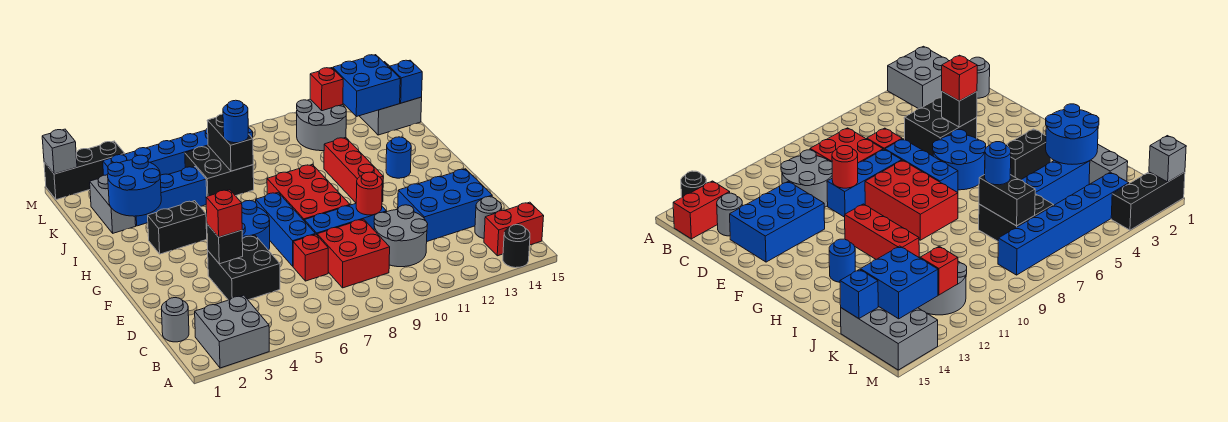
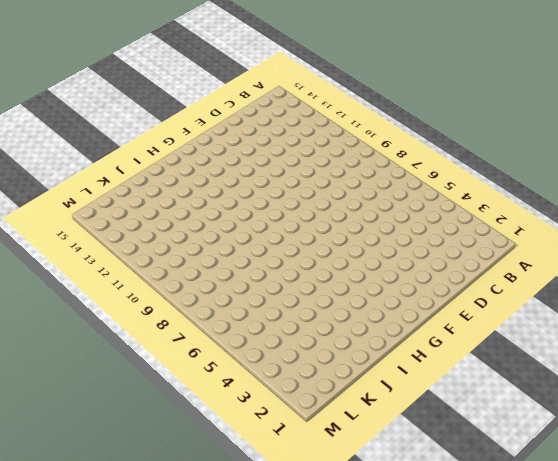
none -> grey brick A2:B3 level 1
none -> black round brick A14 level 1
none -> red brick B14:B15 level 1
none -> grey round brick C1 level 1

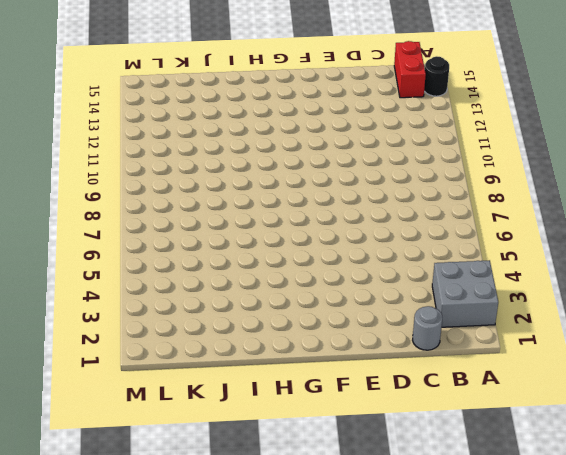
none -> red brick C8:D9 level 1
none -> grey round brick C10:D11 level 1
none -> grey round brick C14 level 1
none -> black brick D4:E5 level 1

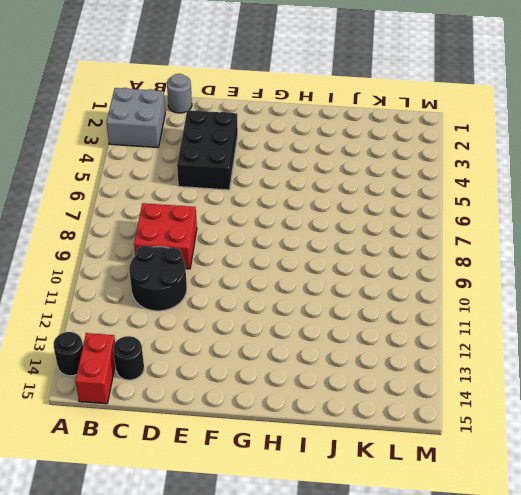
black round brick C10:D11 level 1 -> grey round brick C10:D11 level 1
black round brick C14 level 1 -> grey round brick C14 level 1
black brick D3:E5 level 1 -> black brick D4:E5 level 1
none -> red brick D7 level 1
none -> blue brick D12:E14 level 1
none -> blue brick E7:G7 level 1
none -> blue brick E8:E10 level 1

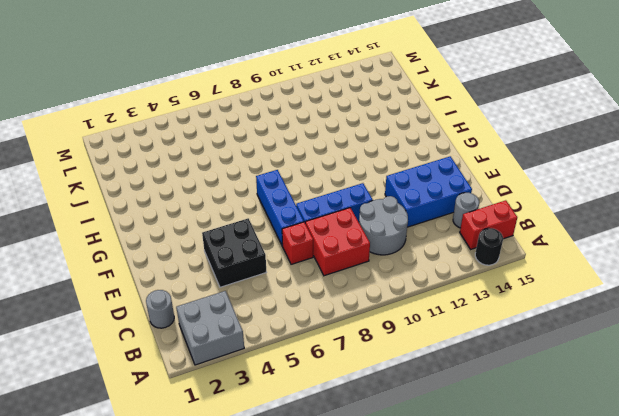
none -> blue round brick F5:G6 level 1
none -> red brick F8:H9 level 1
none -> red brick G11:I11 level 1
none -> black brick H3:H4 level 1

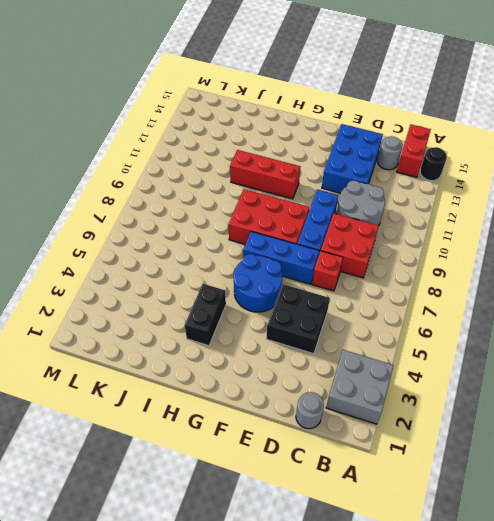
none -> blue round brick H13 level 1
none -> grey brick J2:K2 level 1
none -> blue brick J3:J5 level 1
none -> black brick J6:K7 level 1

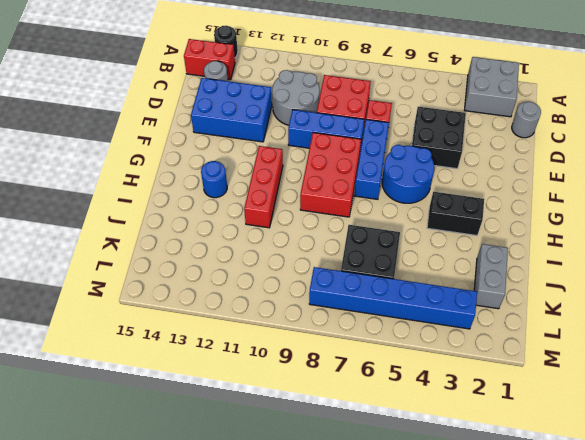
none -> blue brick J3:J5 level 1
none -> grey round brick K11:L12 level 1
none -> grey brick K14:M15 level 1
none -> black brick M1:M3 level 1

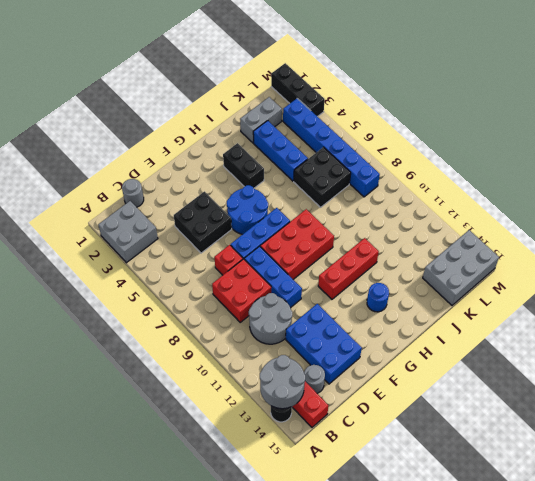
grey round brick A13:B14 level 2 -> grey round brick K11:L12 level 1
none -> black brick E4 level 2
none -> red round brick E10 level 2
none -> blue round brick I2:J3 level 2
none -> black brick J7:K7 level 2

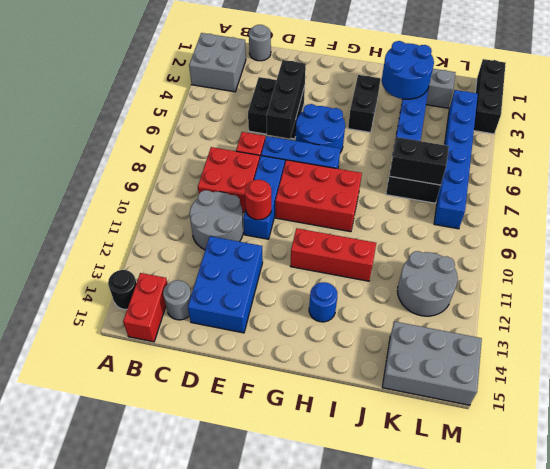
black brick E4:E6 level 2 -> black brick E4 level 2
none -> blue brick K13:L14 level 2
none -> blue brick K15 level 2
none -> red brick L12 level 2
none -> grey brick M1 level 2

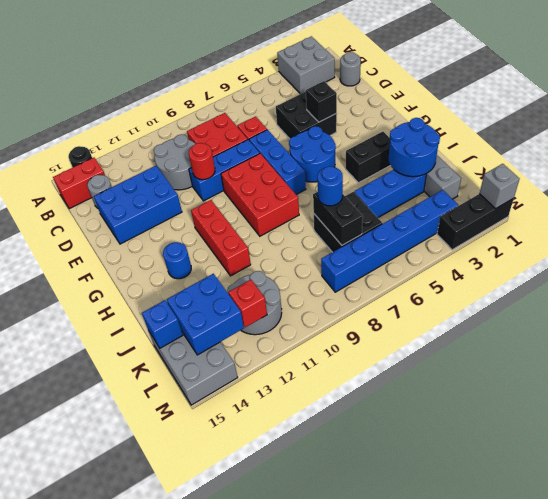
none -> red brick E4 level 3

